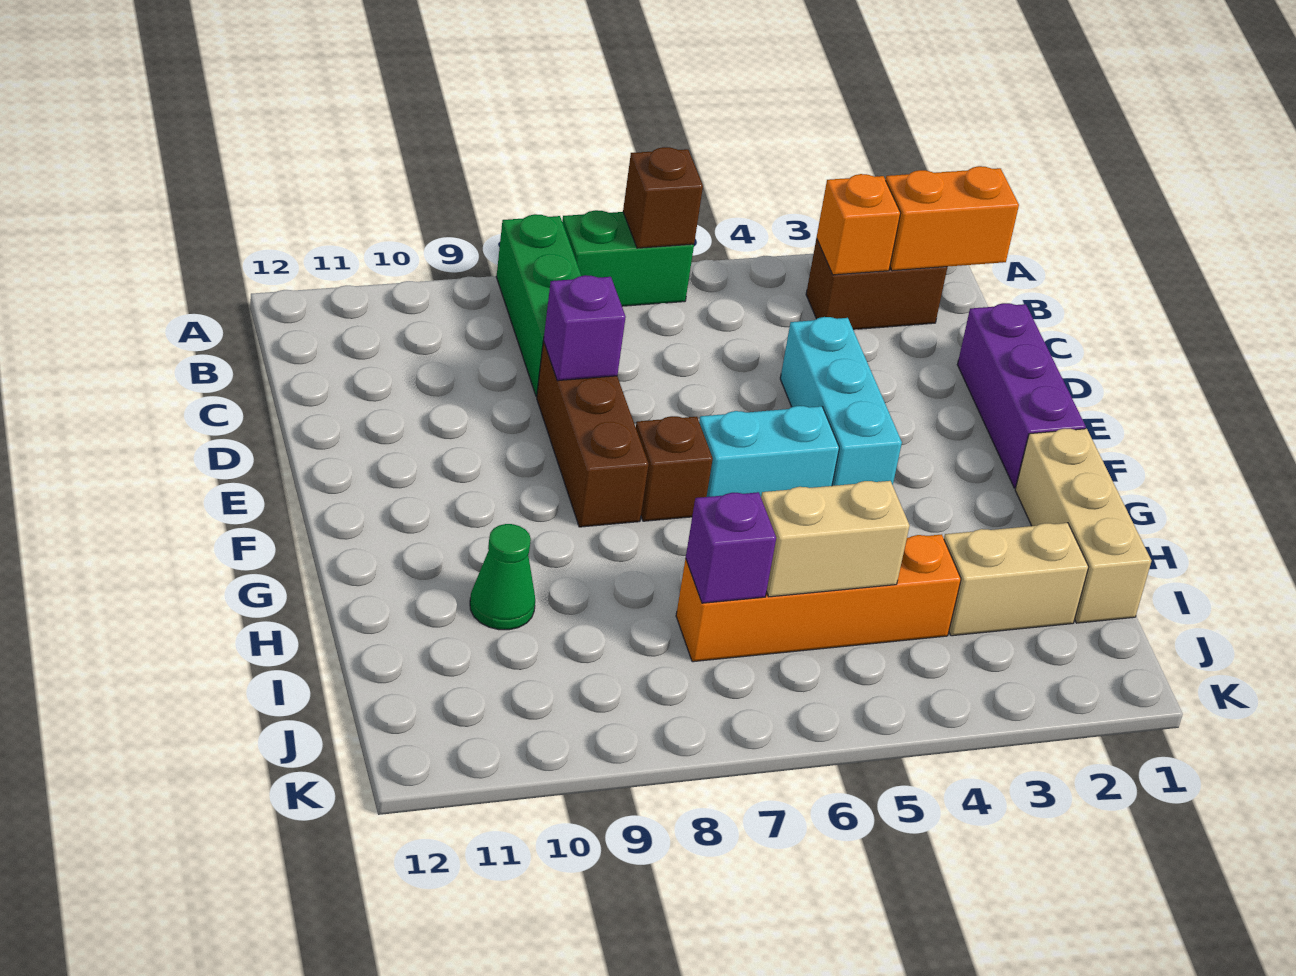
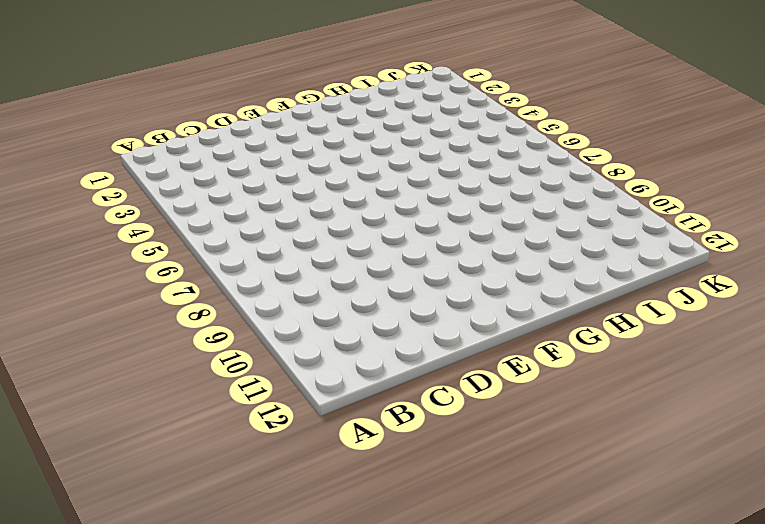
none -> green brick A6:A7 level 1
none -> green brick A8:C8 level 1
none -> brown brick B2:B3 level 1

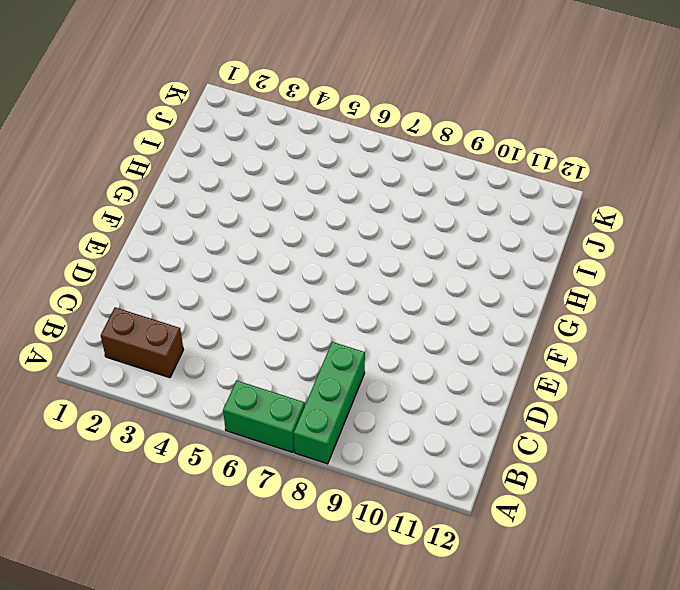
none -> purple brick D1:F1 level 1
none -> cyan brick D4:F4 level 1
none -> brown brick D8:F8 level 1

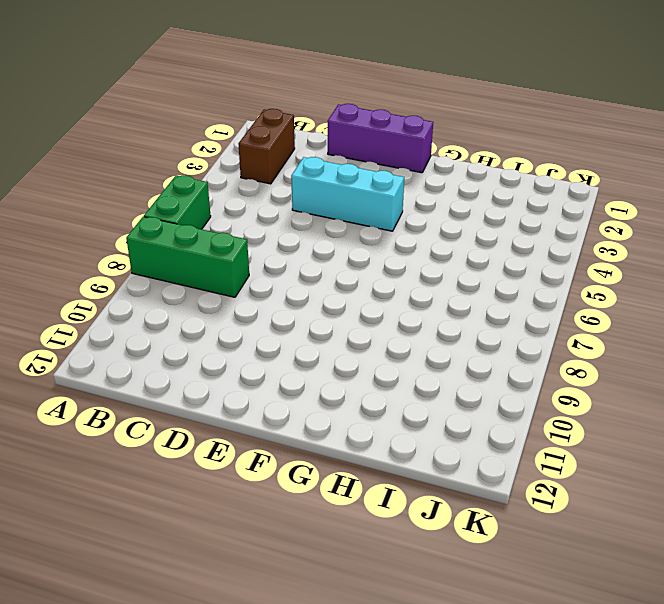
none -> brown brick D8:F8 level 1
none -> cyan brick F5:F6 level 1
none -> brown brick F7 level 1

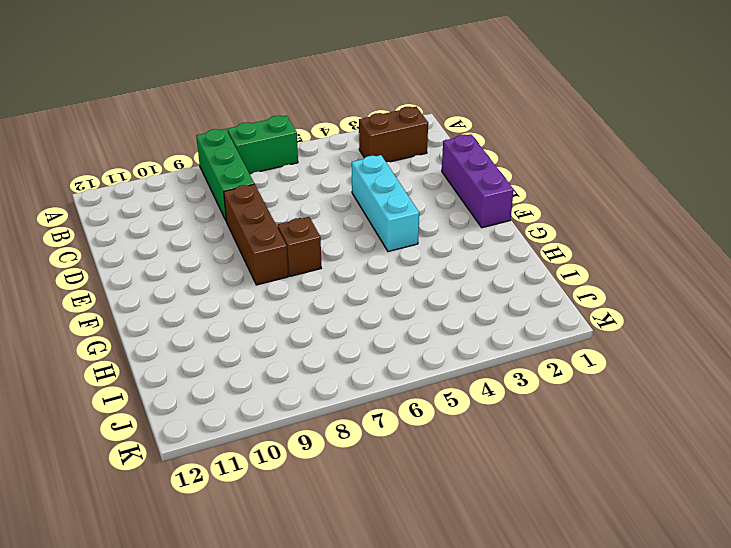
none -> cyan brick F5:F6 level 1
none -> tan brick G1:I1 level 1
none -> green cone H10 level 1

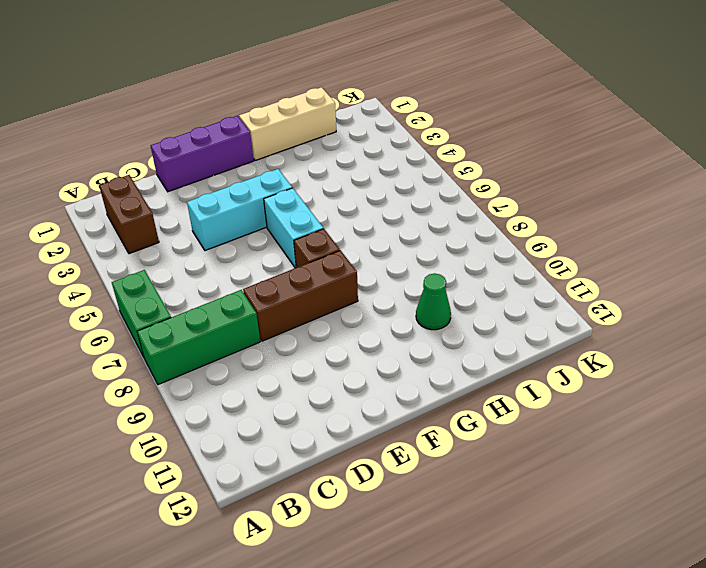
none -> tan brick I2:I3 level 1
none -> orange brick I4:I7 level 1
none -> brown brick A6 level 2

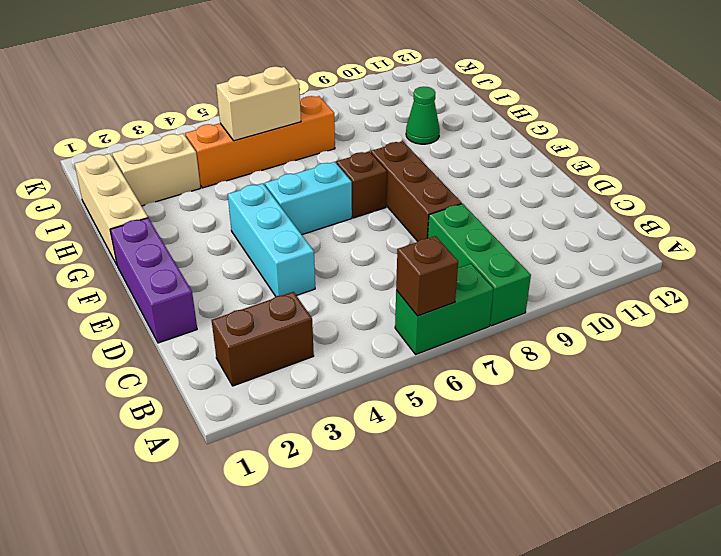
none -> orange brick B1:B2 level 2
none -> orange brick B3 level 2
none -> purple brick D8 level 2

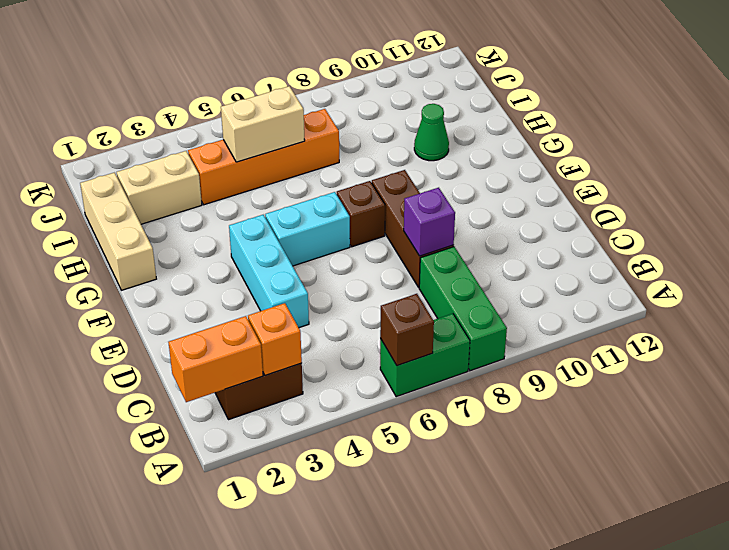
none -> purple brick D1:F1 level 1
none -> purple brick I7 level 2

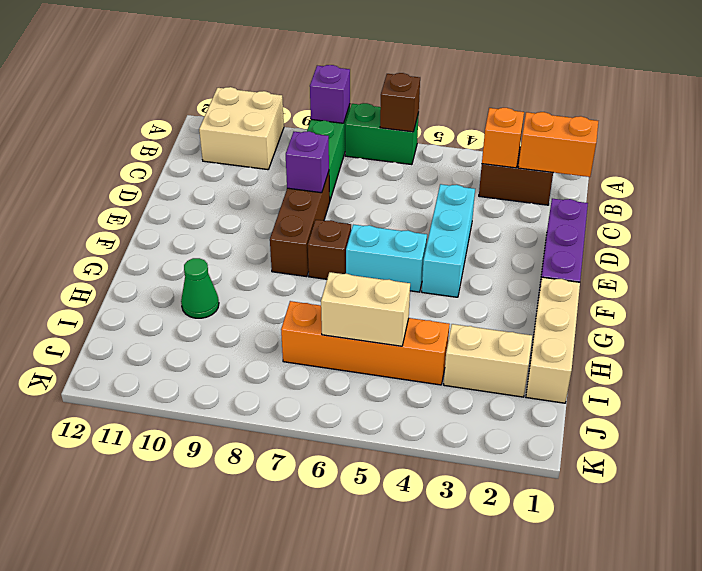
purple brick A8 level 2 -> purple brick I7 level 2
tan brick A10:B11 level 1 -> none

